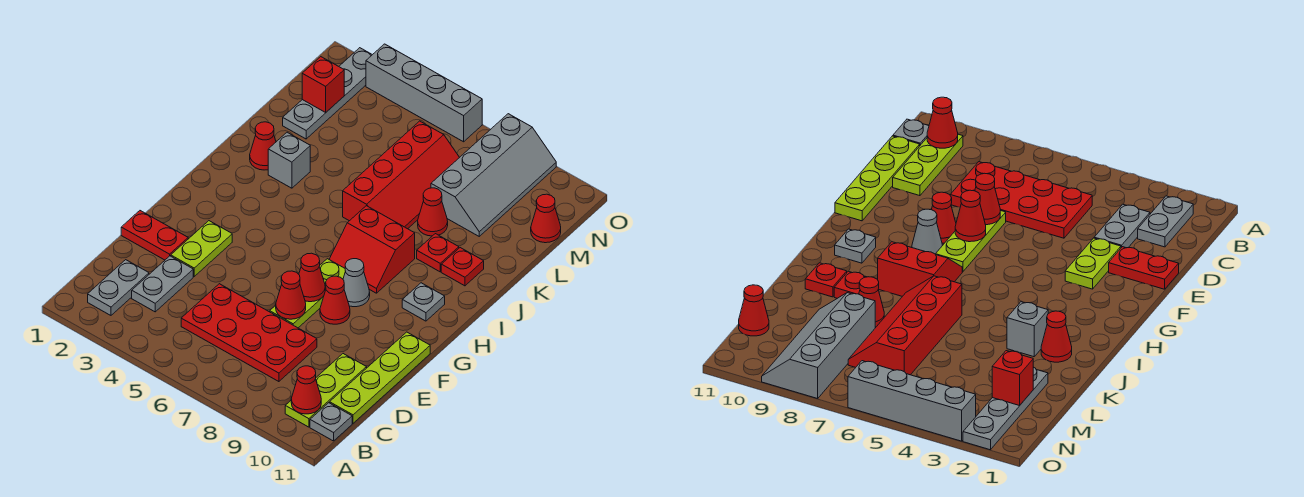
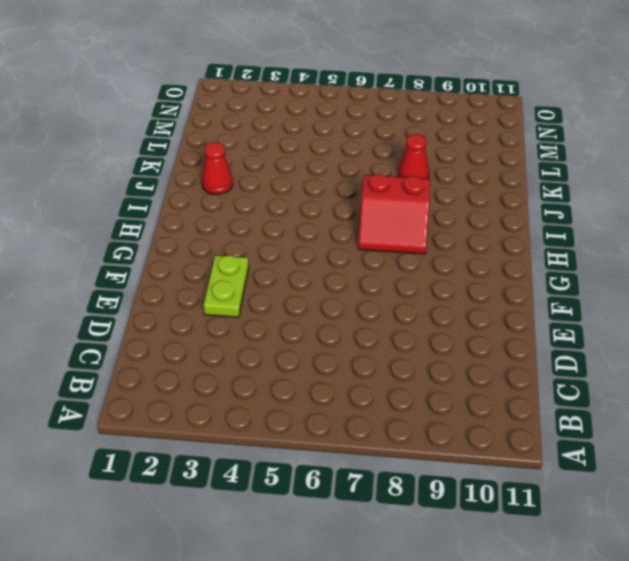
none -> grey plate B2:C2 level 1
none -> lime plate B10:D10 level 1
none -> grey plate B11 level 1

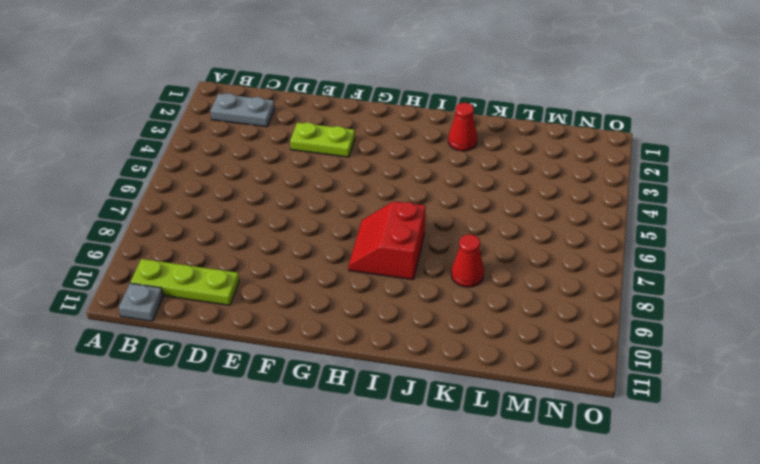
none -> grey plate C3:D3 level 1
none -> red plate C5:D8 level 1
none -> lime plate C11:F11 level 1

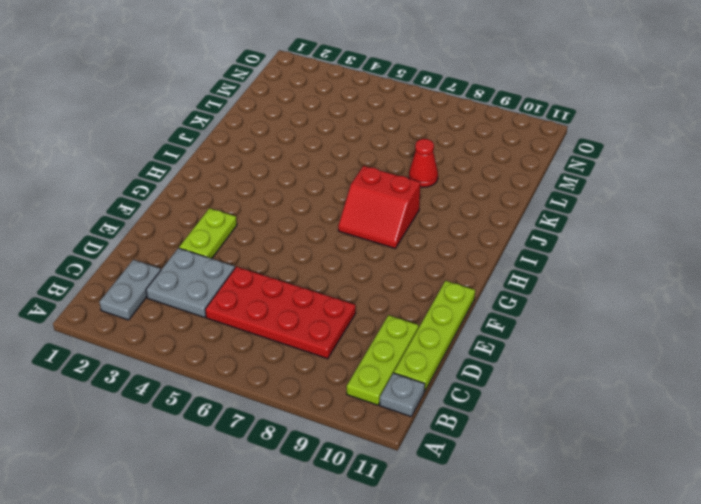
grey plate C3:D4 level 1 -> grey plate C3:D3 level 1
none -> red plate E1:E2 level 1
none -> lime plate E7:G7 level 1
none -> red cone F8 level 1

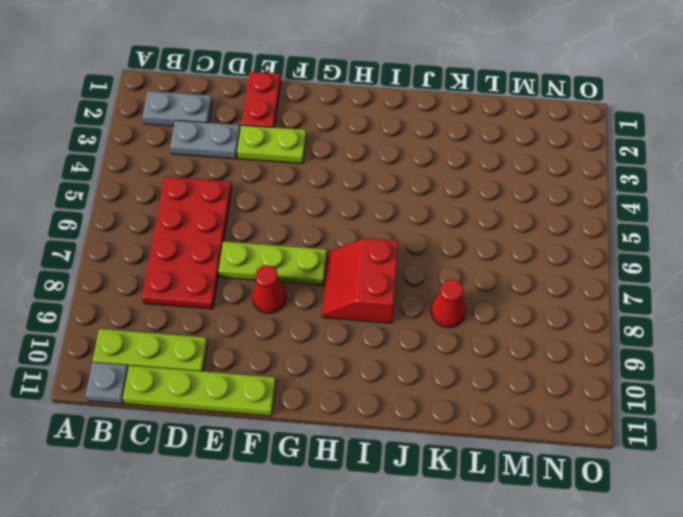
none -> grey cone G8 level 1
none -> grey plate H10 level 1
none -> red cone J2 level 1

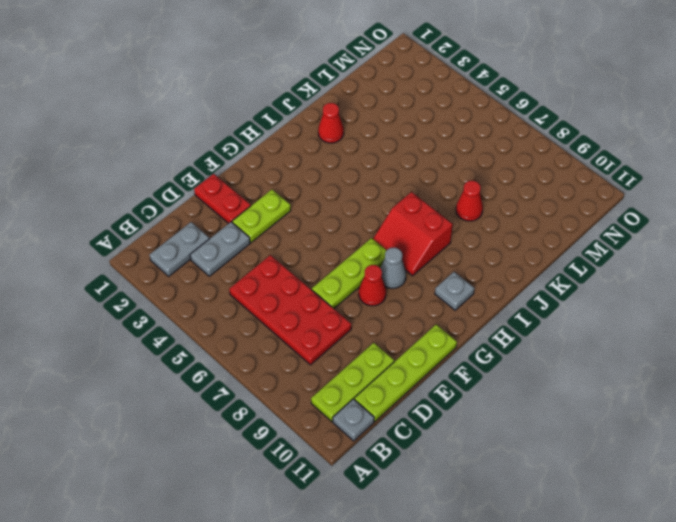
none -> grey brick J3 level 1
none -> red slope J6:M7 level 1 top 6
none -> red plate J9 level 1

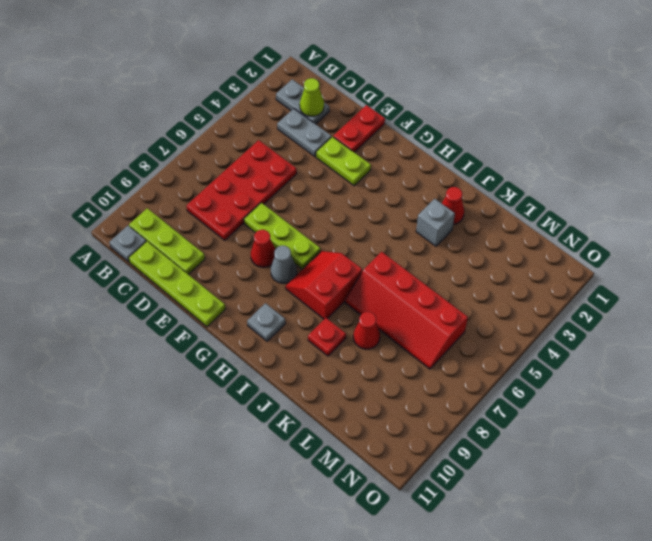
lime cone C2 level 2 -> none
none -> red plate J10 level 1
none -> grey plate L2:O2 level 1
none -> grey slope L8:O9 level 1 top 8

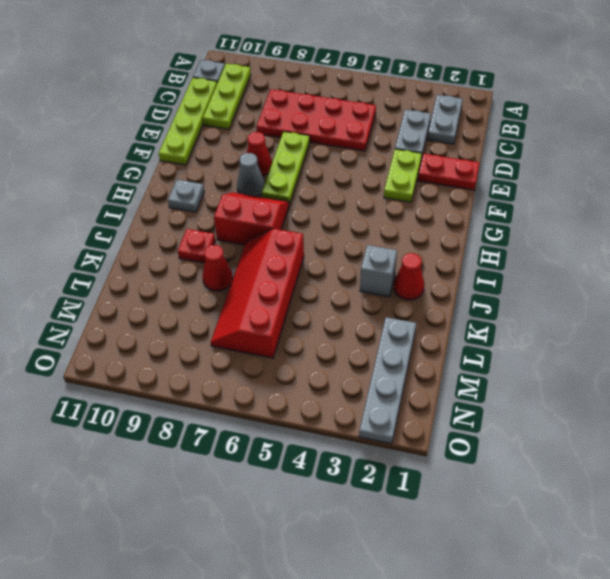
none -> red plate J10 level 1
none -> grey slope L8:O9 level 1 top 8
none -> red cone M11 level 1

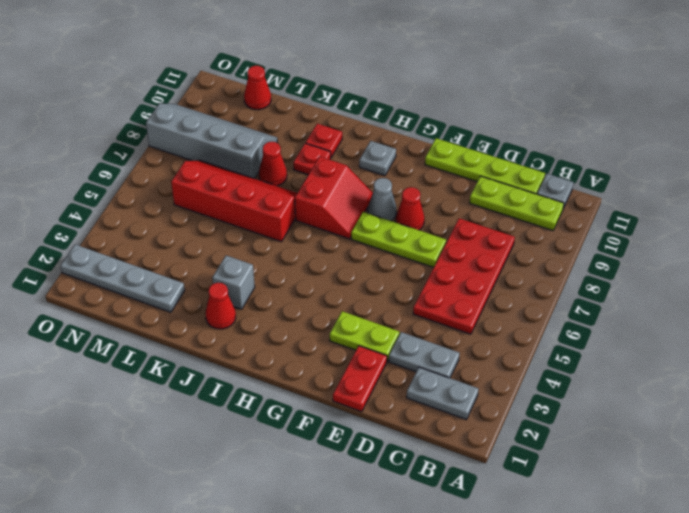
none -> grey brick O3:O6 level 1
none -> red cone B10 level 2
none -> red cone E7 level 2

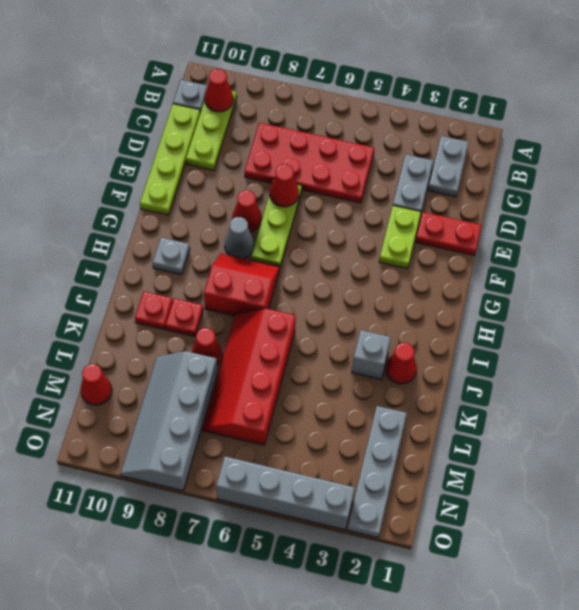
none -> red cone F7 level 2
none -> red brick M2 level 2

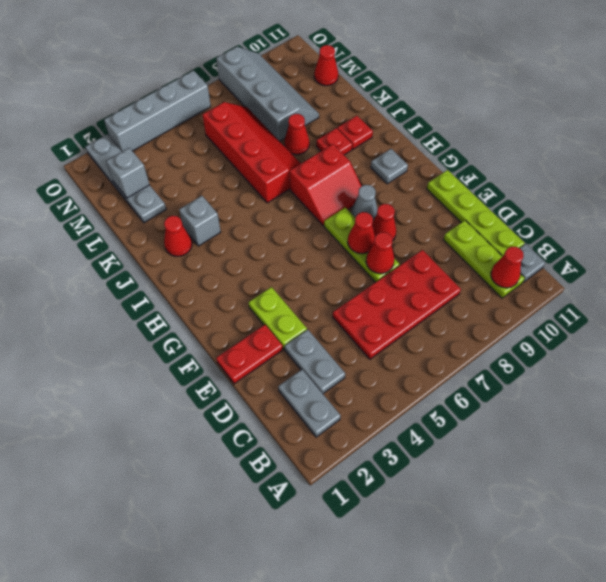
grey brick M2 level 2 -> red brick M2 level 2

